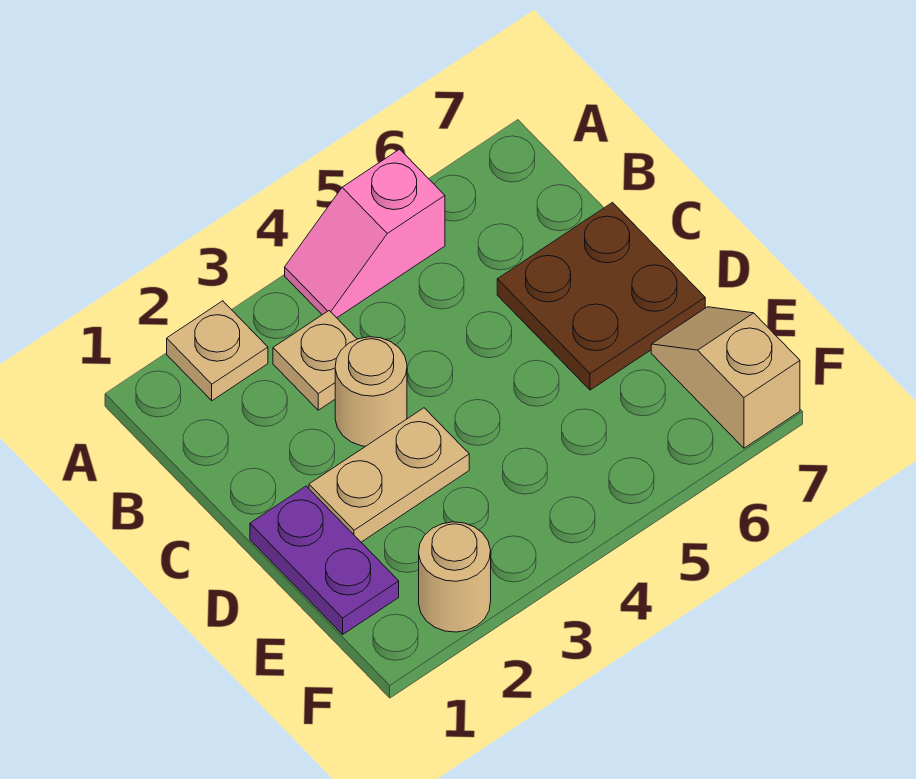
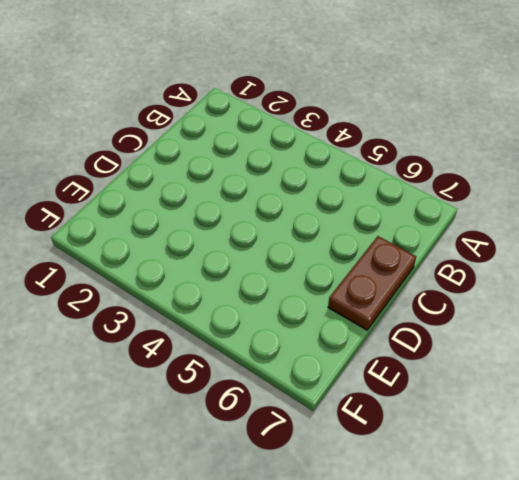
brown plate C7:D7 level 1 -> brown plate C6:D7 level 1
none -> tan plate A2 level 1
none -> pink slope A4:A5 level 1 top 5

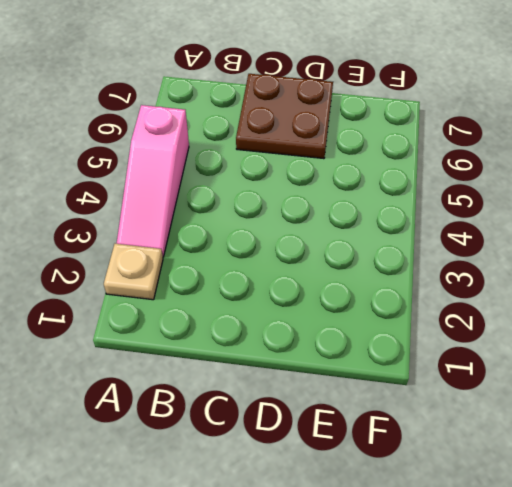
pink slope A3:A5 level 1 top 5 -> pink slope A4:A5 level 1 top 5
none -> tan plate B3 level 1
none -> tan round brick C3 level 1

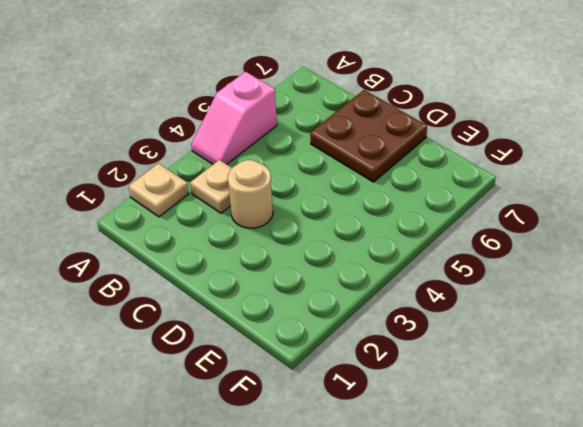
none -> purple plate D1:E1 level 1
none -> tan plate D2:D3 level 1

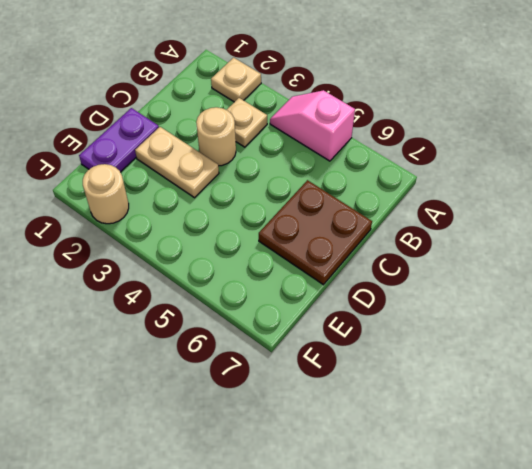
none -> tan slope E7:F7 level 1 top F

